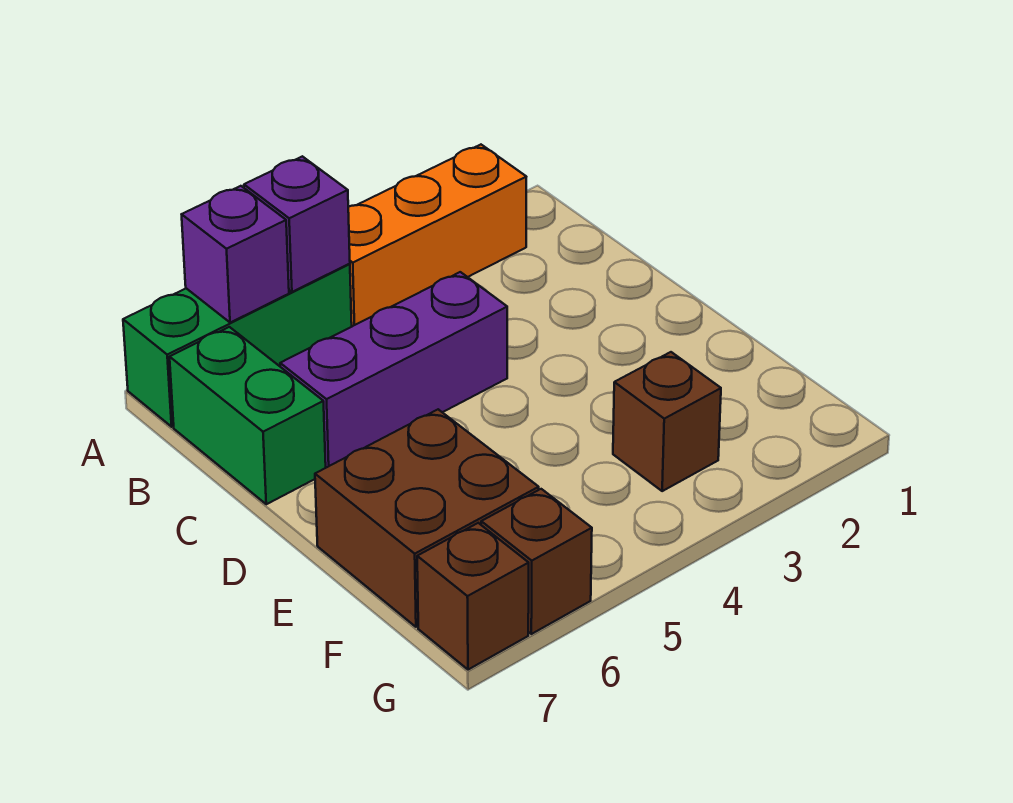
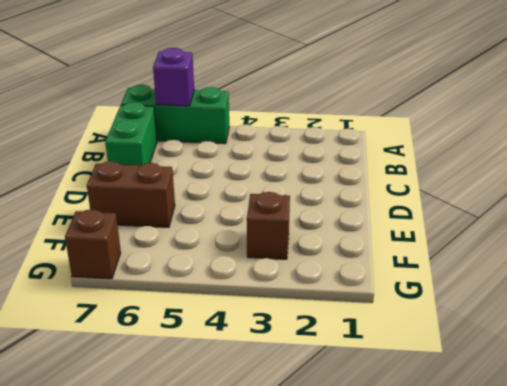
brown brick E6:E7 level 1 -> brown brick E6:F7 level 1
none -> orange brick A2:A4 level 1
none -> purple brick C4:C6 level 1

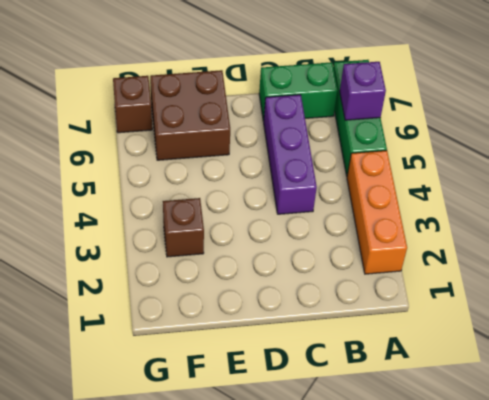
none -> brown brick G6 level 1
none -> purple brick A5 level 2

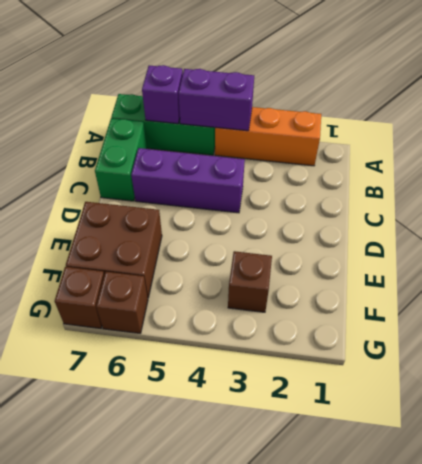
purple brick A4:A5 level 2 -> purple brick A5 level 2

